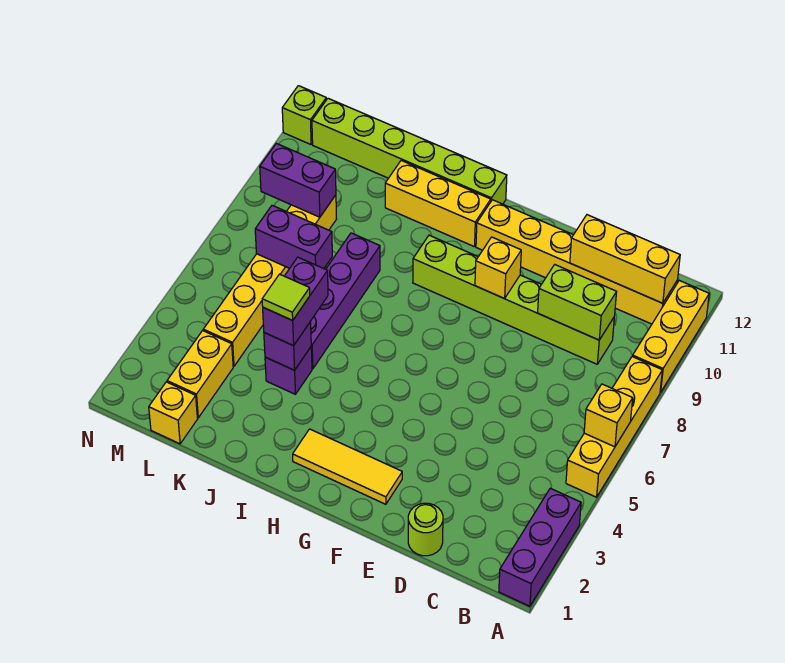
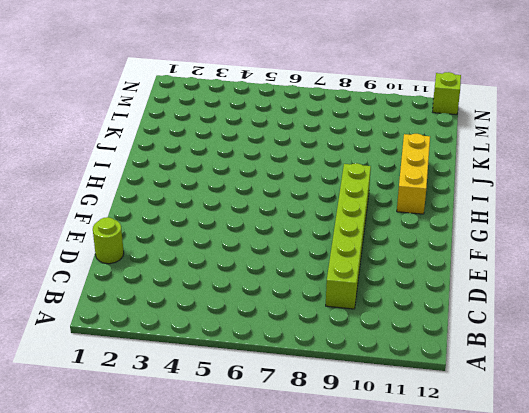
none -> purple brick A1:A3 level 1
none -> yellow brick A5:A8 level 1
none -> yellow brick A9:A11 level 1

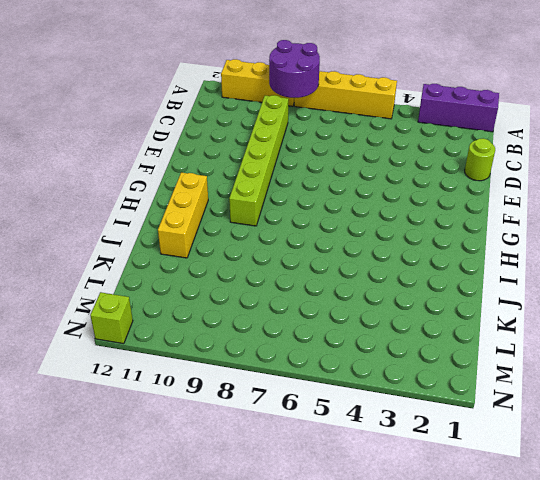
purple round brick A8:B9 level 2 -> none
none -> yellow brick B11:G11 level 1
none -> yellow tile F2:H2 level 1
none -> lime brick H12:M12 level 1

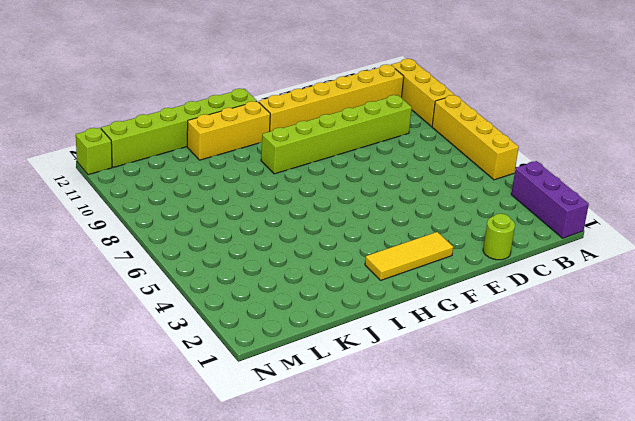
none -> purple brick J4 level 1
none -> purple brick J5:J8 level 1
none -> yellow brick L1 level 1

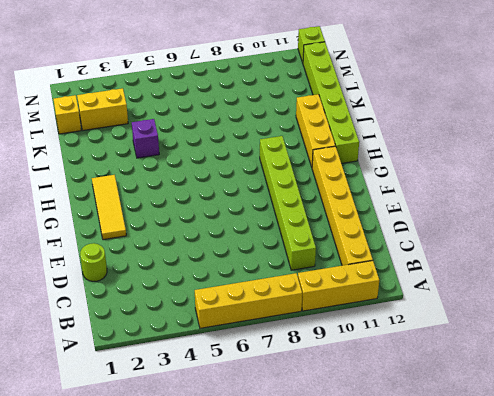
none -> purple brick A1:A3 level 1
none -> purple brick J5:J8 level 1
none -> yellow brick L4:L9 level 1

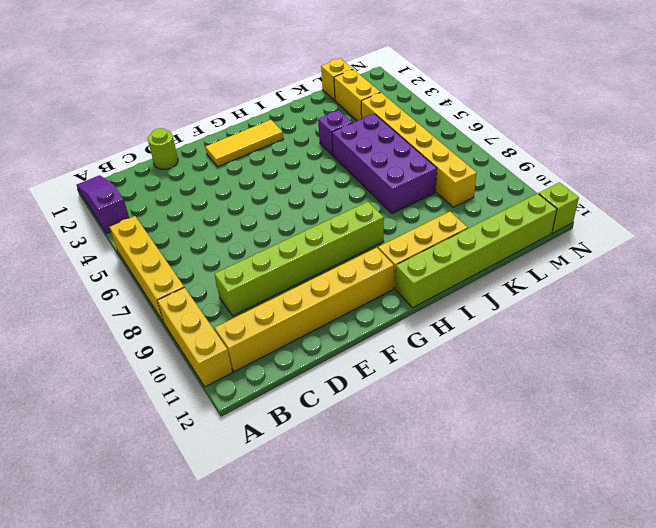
purple slope A1:A3 level 1 top 3 -> purple brick A1:A3 level 1
purple brick J5:K8 level 1 -> purple brick J5:J8 level 1
none -> yellow brick A6 level 2
none -> yellow brick B11:D11 level 2
none -> lime brick C9:D9 level 2

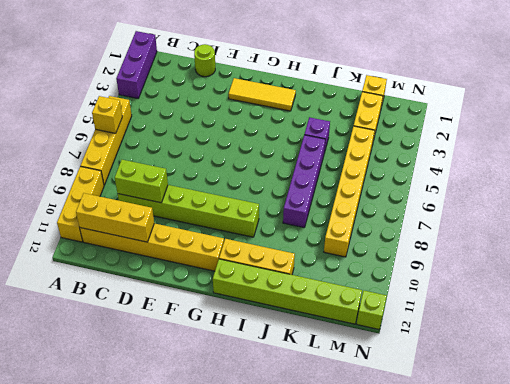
none -> yellow brick F9 level 2
none -> purple brick J4 level 2
none -> purple brick K7:L7 level 2

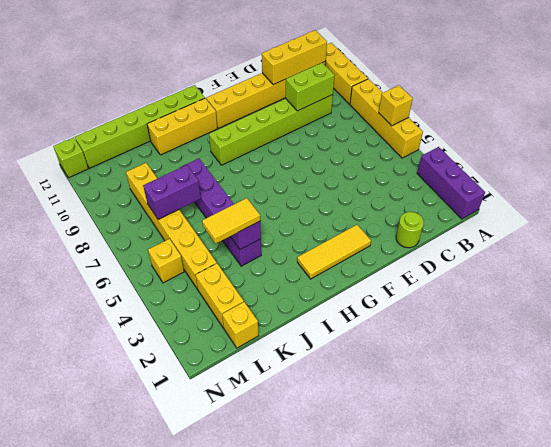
yellow tile J4:K4 level 3 -> purple brick J4:J5 level 3
yellow brick M5 level 1 -> yellow brick F9 level 2
none -> purple brick L9:M9 level 2
none -> lime tile J4 level 4

